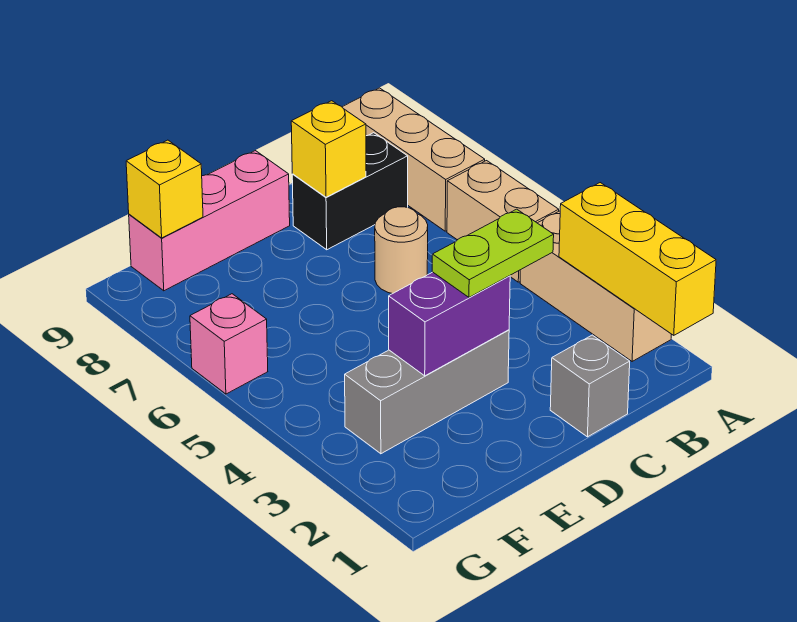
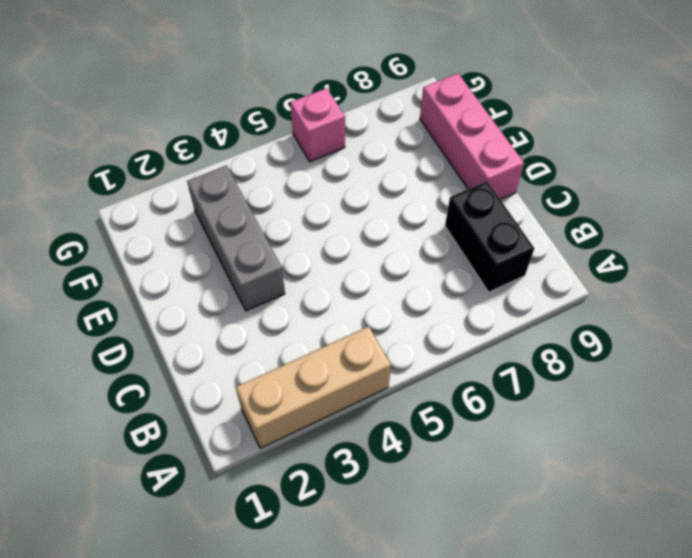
none -> tan brick A5:A6 level 1
none -> tan brick A7:A9 level 1
none -> grey brick C1 level 1

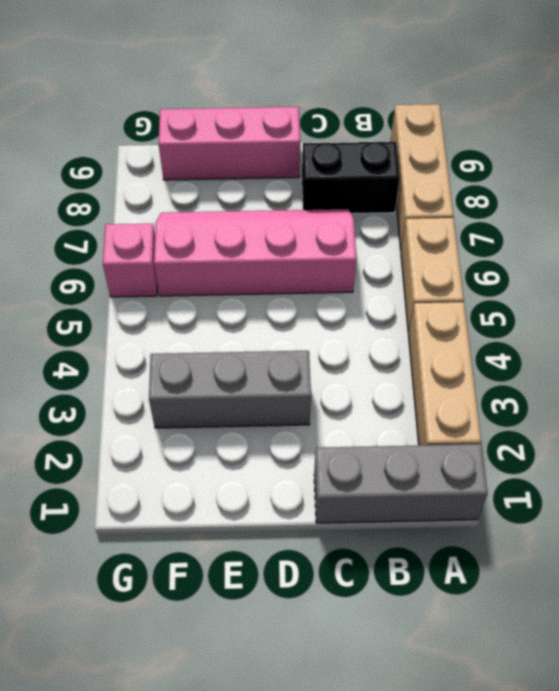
grey brick A1:C1 level 1 -> grey brick C1 level 1
pink slope C6:F7 level 1 top 6 -> tan round brick C6 level 1
none -> yellow brick A1:A3 level 2
none -> yellow brick C8 level 2
none -> purple brick D3:E3 level 2

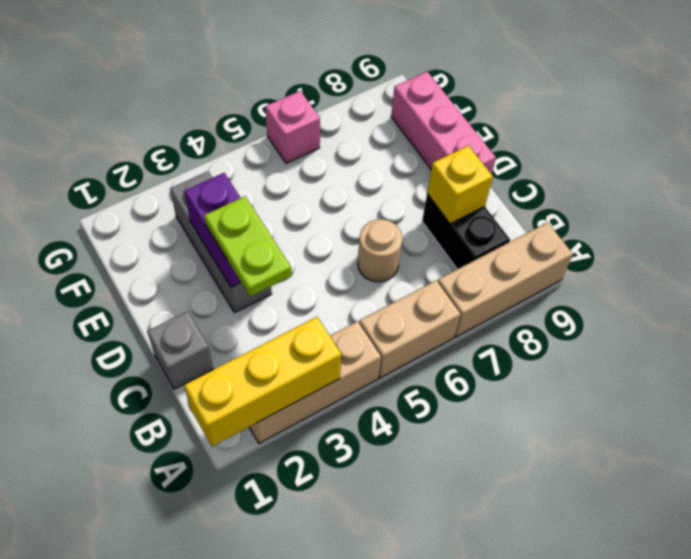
none -> yellow brick F9 level 2

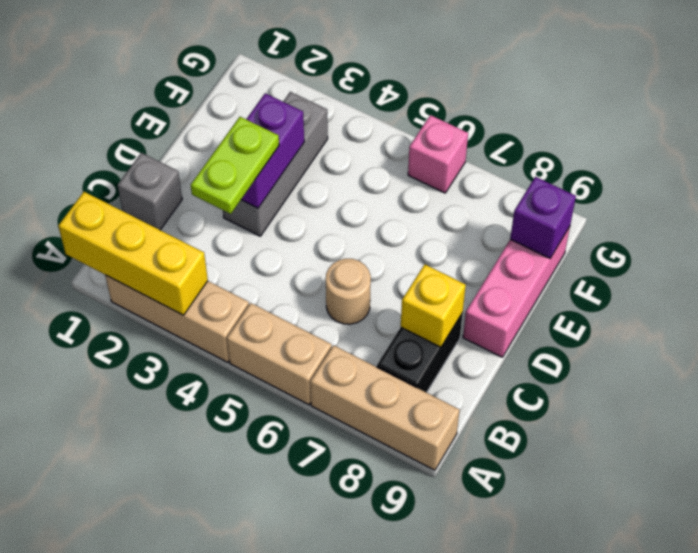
purple brick F9 level 2 -> yellow brick F9 level 2

